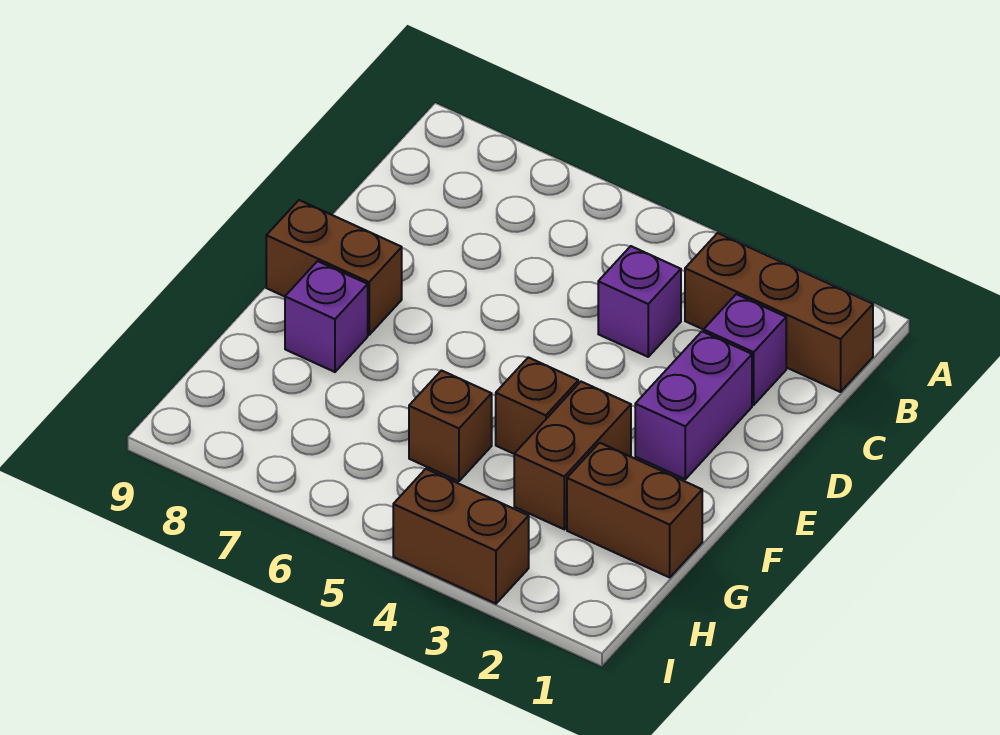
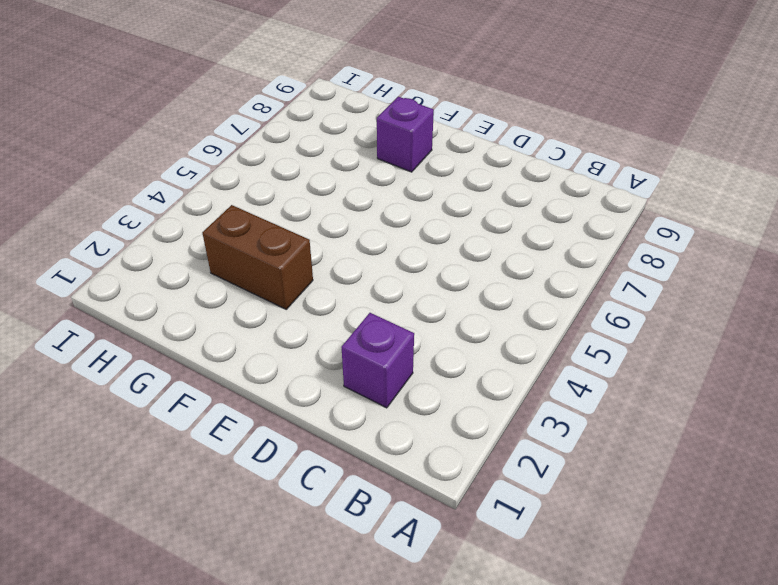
none -> brown brick B1:B3 level 1
none -> purple brick C4 level 1

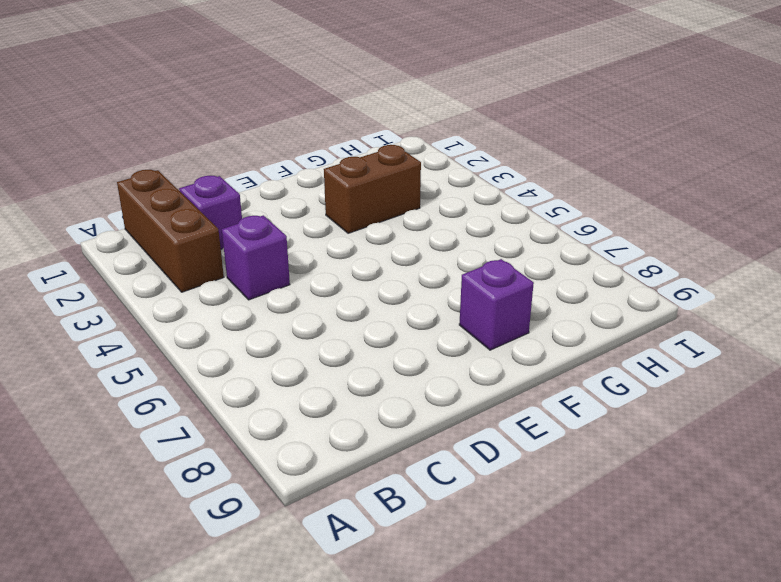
none -> purple brick D2:E2 level 1
none -> brown brick E8:E9 level 1

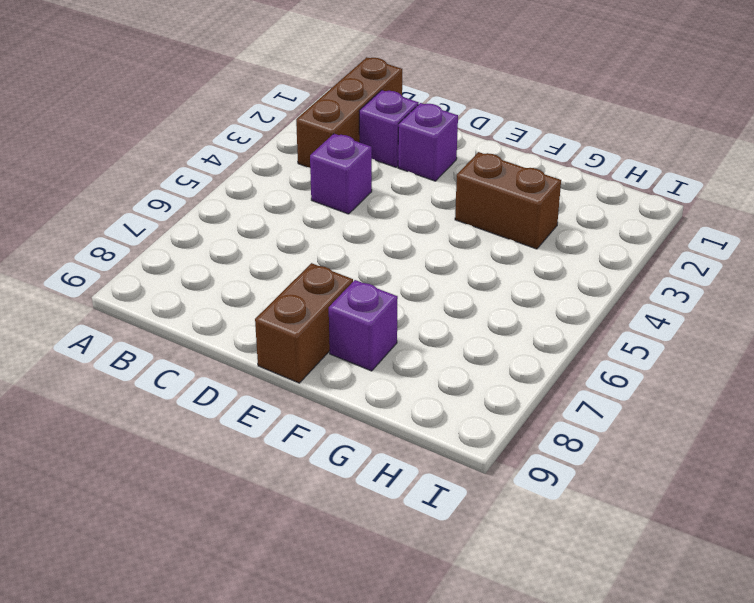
purple brick D2 level 1 -> purple brick D2:E2 level 1
none -> brown brick F4 level 1
none -> brown brick G1:G2 level 1

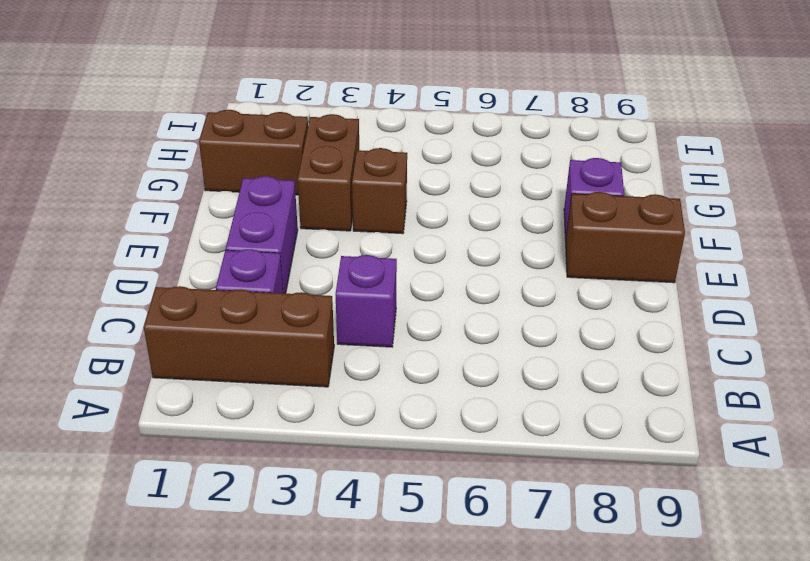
none -> brown brick G5 level 1
none -> brown brick I3:I4 level 1

